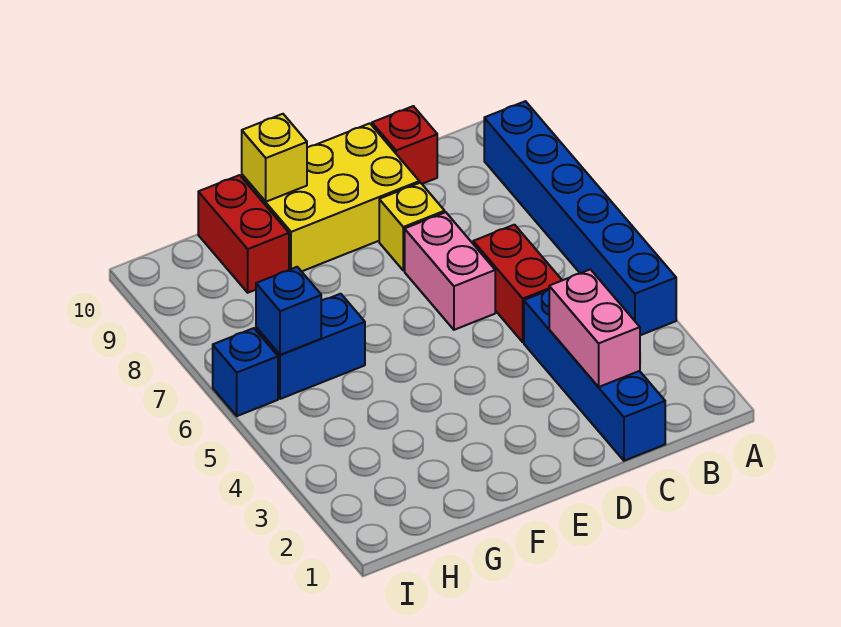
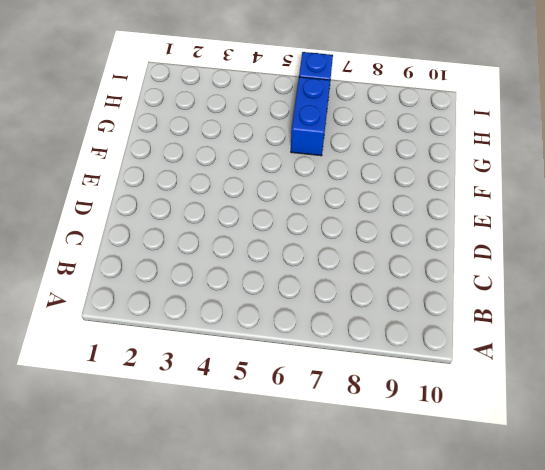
none -> blue brick A4:A9 level 1
none -> blue brick C1:C4 level 1
none -> red brick C5:C6 level 1

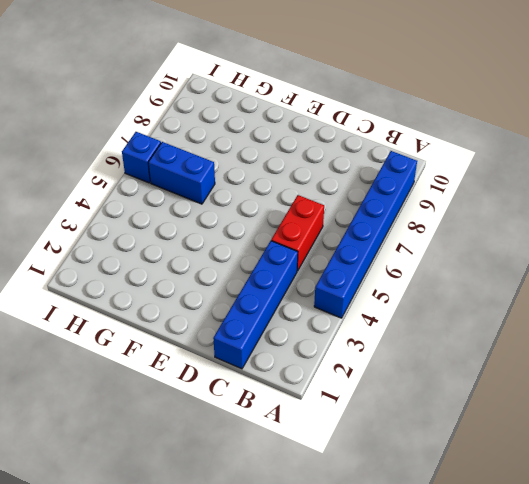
none -> red brick C10 level 1
none -> pink brick D6:D7 level 1
none -> yellow brick D8 level 1

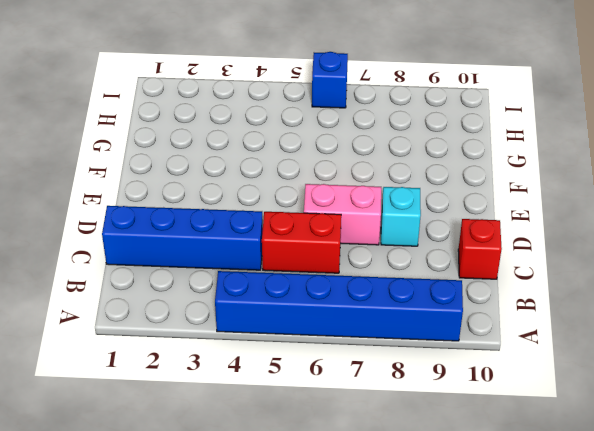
cyan brick D8 level 1 -> yellow brick D8 level 1
none -> yellow brick D9:F10 level 1
none -> blue brick G6:H6 level 1
none -> red brick G9:G10 level 1

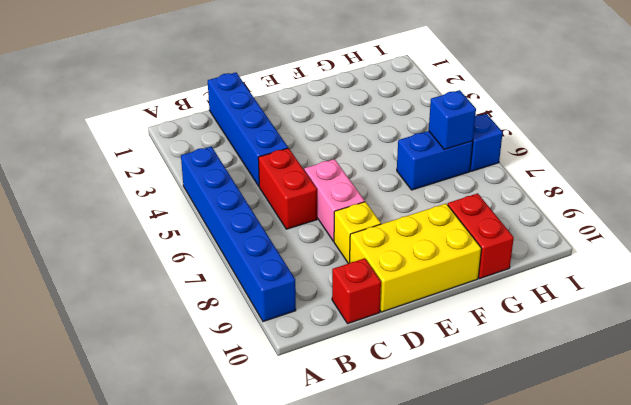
none -> pink brick C2:C3 level 2
none -> yellow brick F10 level 2

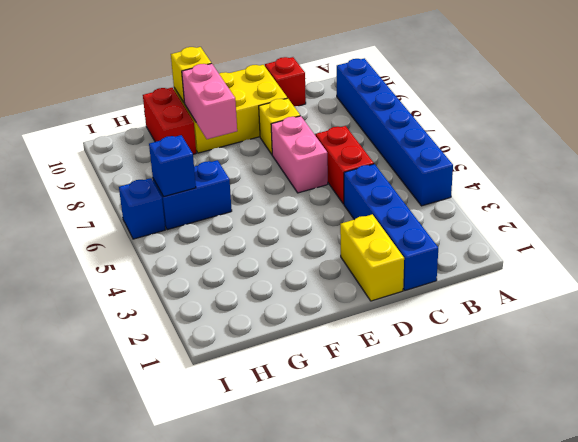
yellow brick D1:D2 level 1 -> none
pink brick F8:F9 level 2 -> pink brick C2:C3 level 2

